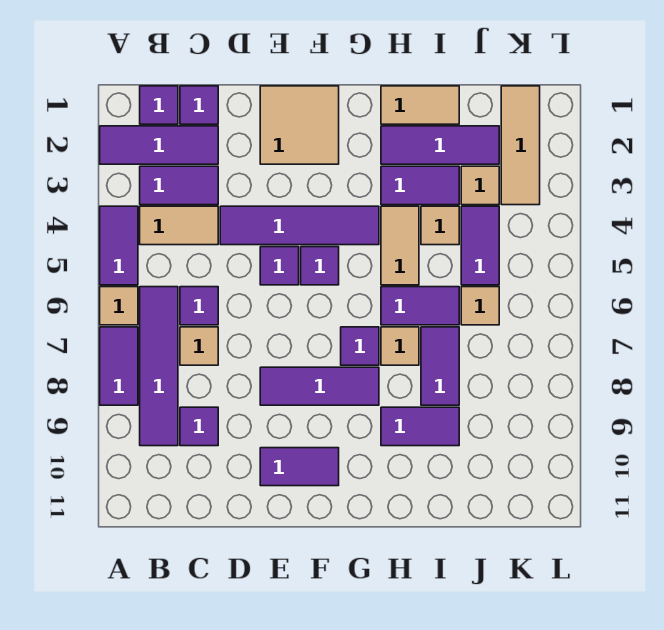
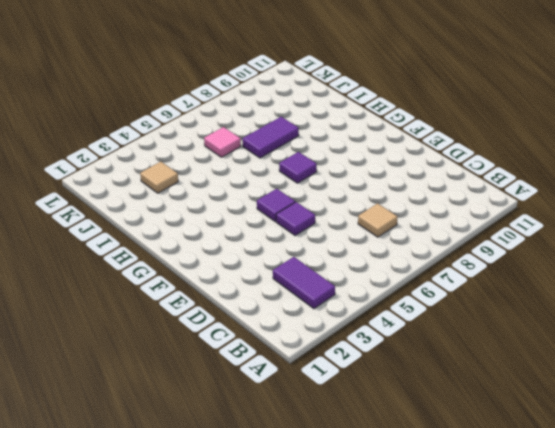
pink tile J6 level 1 -> tan tile J6 level 1
none -> purple tile A2:C2 level 1
none -> purple tile A4:A5 level 1
none -> tan tile A6 level 1
none -> purple tile A7:A8 level 1

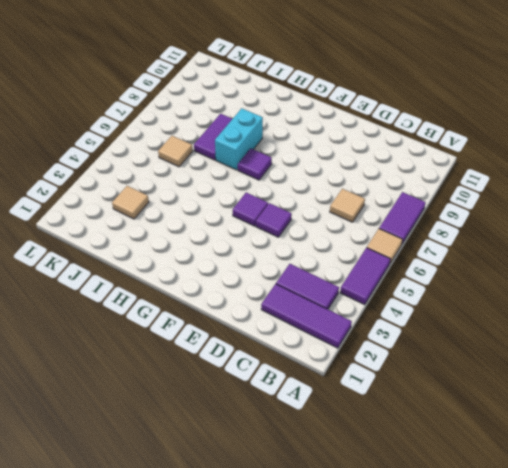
cyan brick H7:H8 level 1 -> tan tile H7 level 1
none -> purple tile B1 level 1
none -> tan tile B4:C4 level 1
none -> purple tile B6:B9 level 1
none -> purple tile C1 level 1

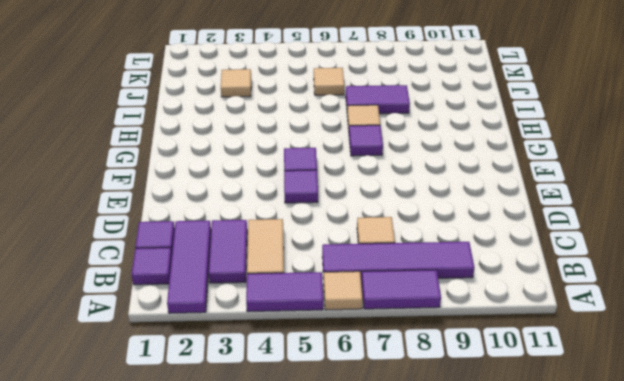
none -> purple tile C6 level 1
none -> purple tile C9 level 1
none -> purple tile D4:G4 level 1
none -> tan tile E1:F2 level 1

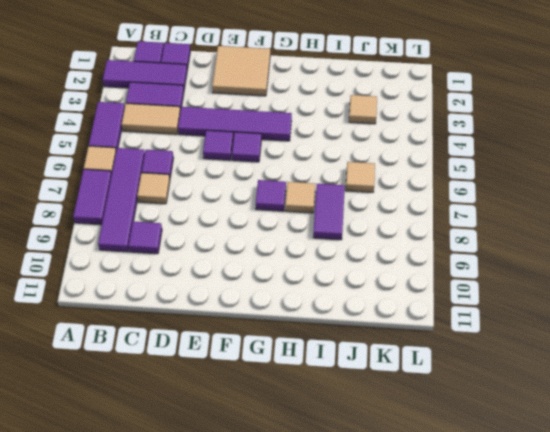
none -> purple tile E8:G8 level 1
none -> purple tile E10:F10 level 1
none -> tan tile H1:I1 level 1
none -> purple tile H2:J2 level 1

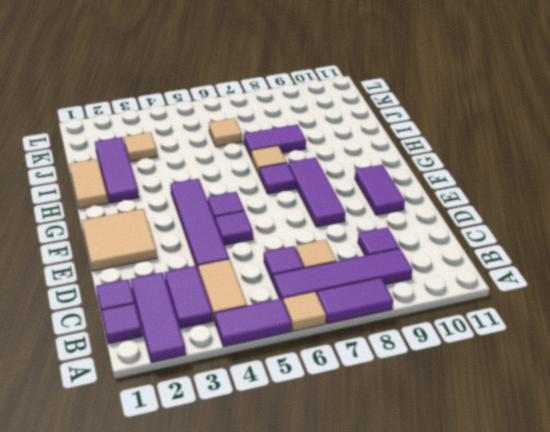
none -> purple tile H3:I3 level 1
none -> tan tile H4:H5 level 1
none -> purple tile H6:I6 level 1
none -> purple tile H9:I9 level 1

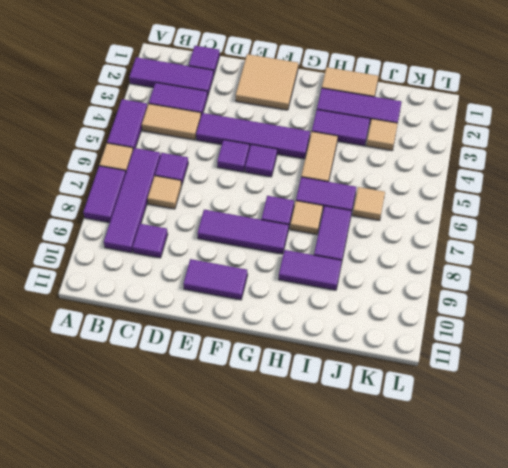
none -> purple tile B1 level 1
none -> tan tile I4 level 1
none -> purple tile J4:J5 level 1
none -> tan tile K1:K3 level 1

